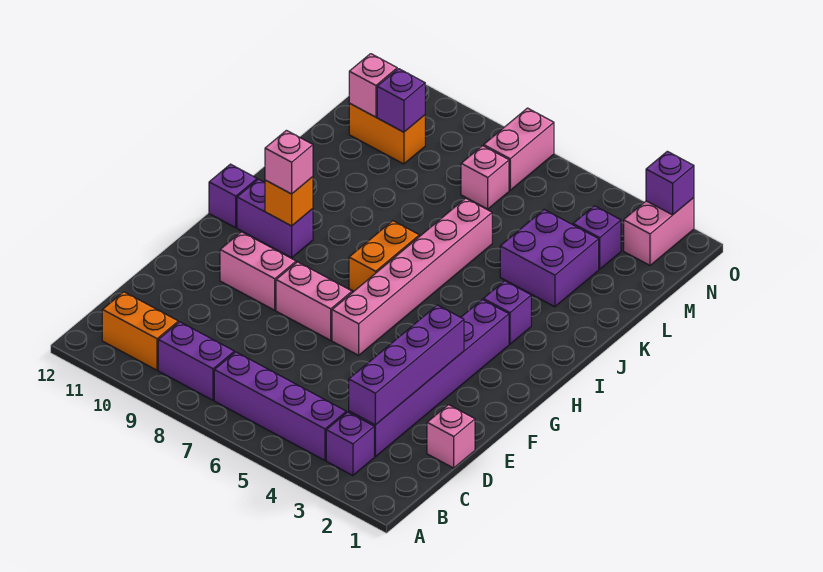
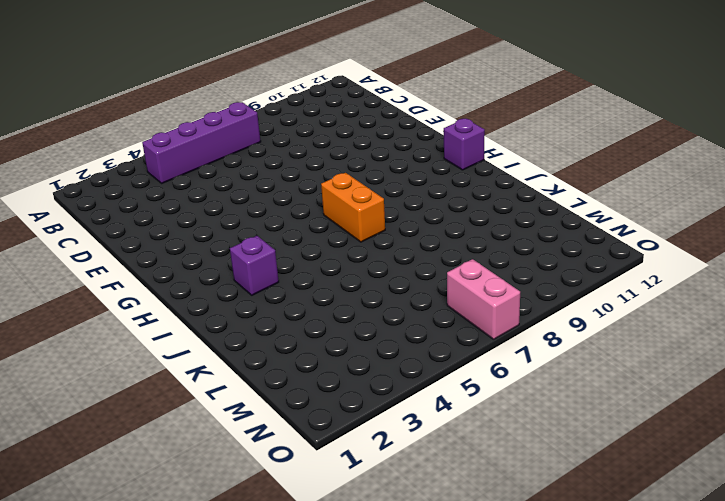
none -> purple brick B3 level 1
none -> purple brick B8:B9 level 1
none -> orange brick B10:B11 level 1

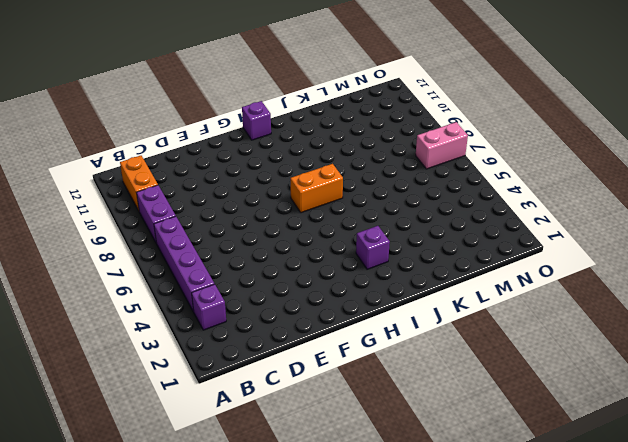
none -> purple brick C3:H3 level 1
none -> pink brick D1 level 1
none -> pink brick F6:K6 level 1

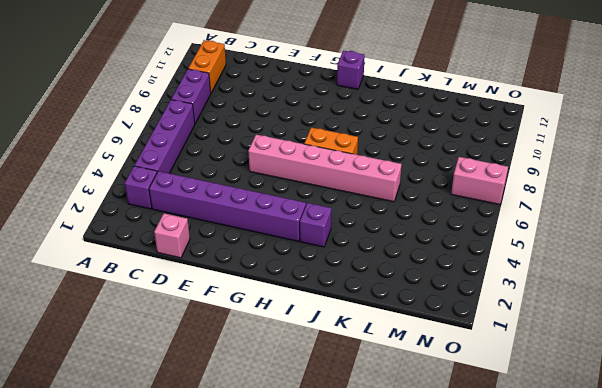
none -> pink brick F7:F8 level 1
none -> pink brick F9:F10 level 1
none -> purple brick H10:H11 level 1

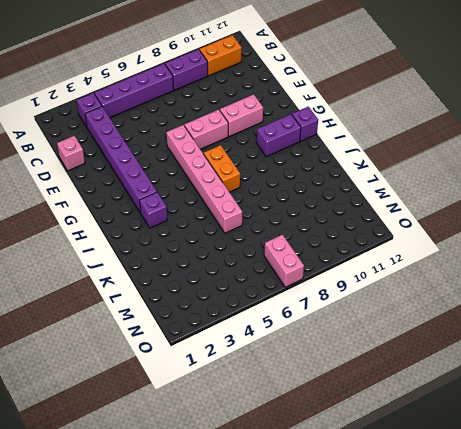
none -> purple brick K3:L4 level 1
none -> purple brick M3 level 1
none -> pink brick M7 level 1

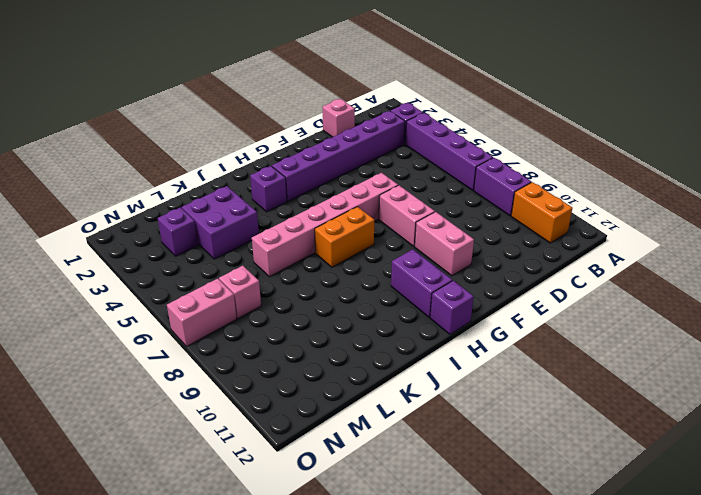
none -> orange brick M10:M11 level 1
none -> pink brick N2:O2 level 1
none -> purple brick C3:F3 level 2

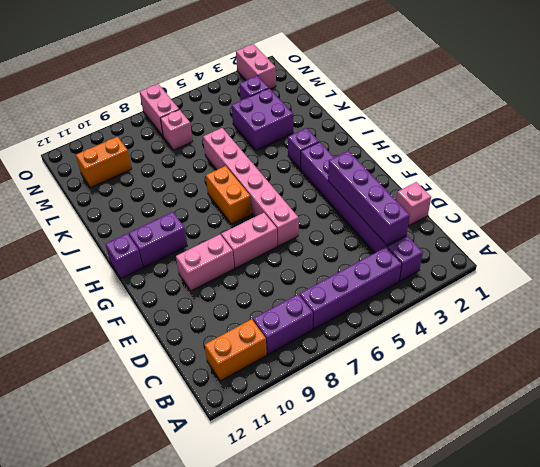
none -> orange brick H10 level 2
none -> purple brick M10 level 2
none -> pink brick M11 level 2

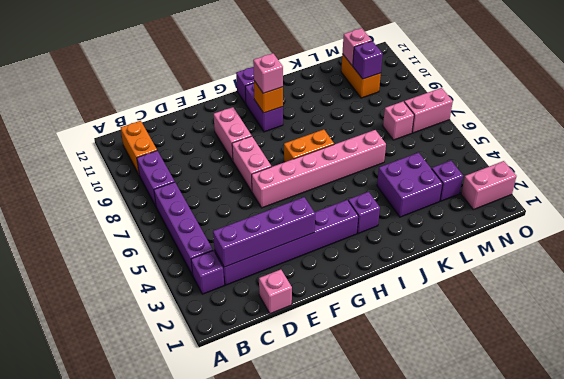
none -> purple brick O2 level 2

